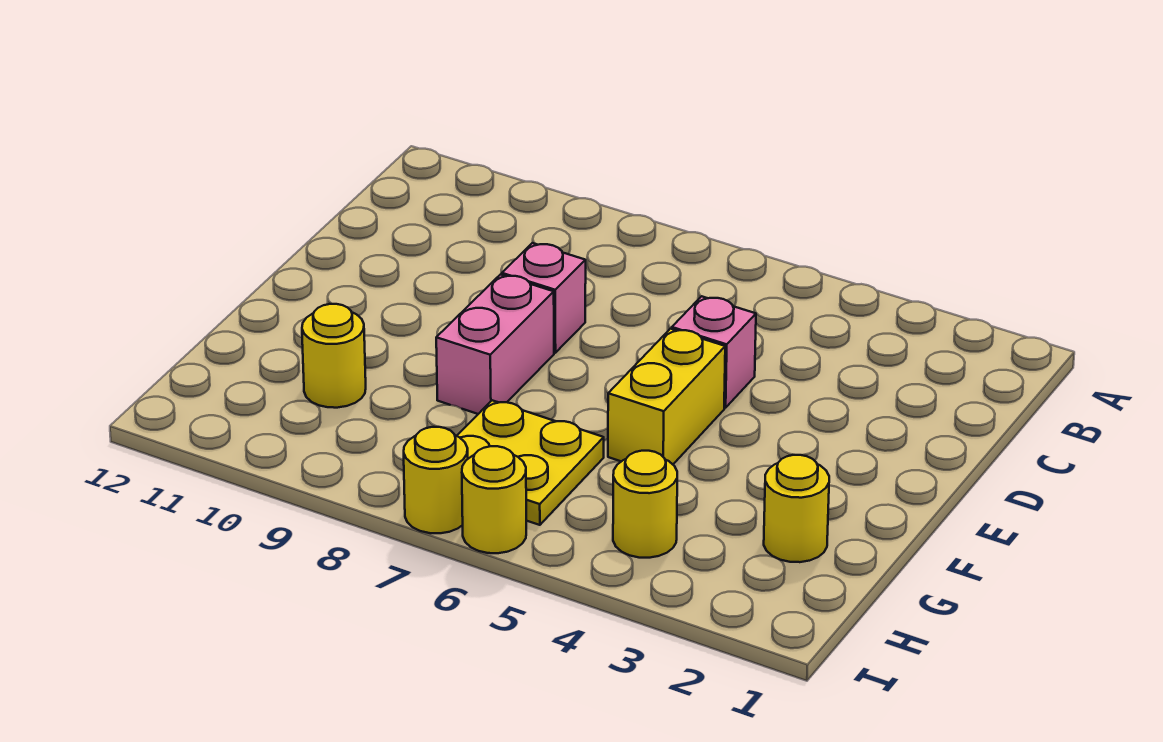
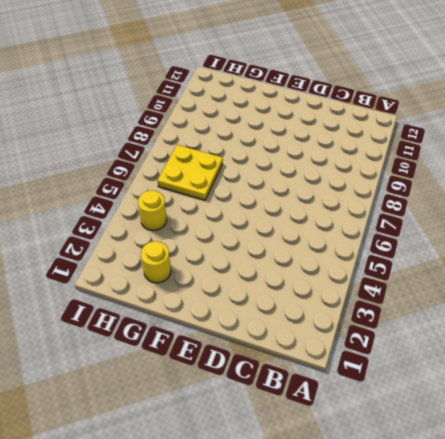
none -> pink brick D5 level 1
none -> pink brick D8 level 1

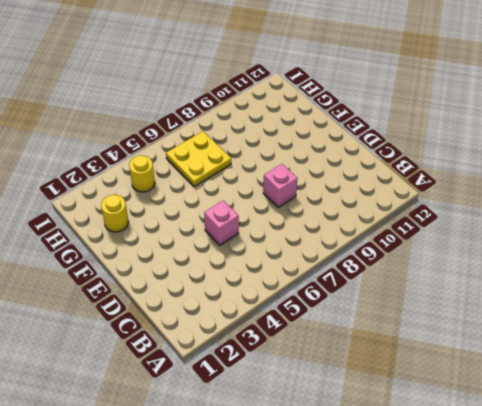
none -> yellow brick E5:F5 level 1
none -> pink brick E8:F8 level 1

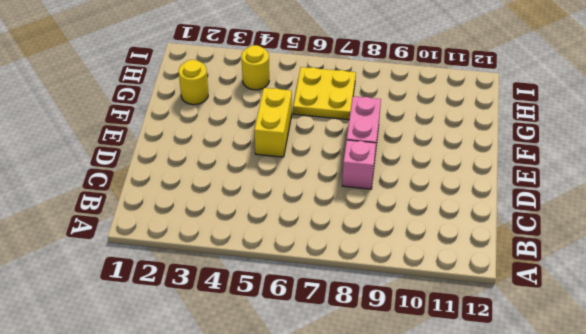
none -> pink brick D5 level 1
none -> yellow round brick G10 level 1

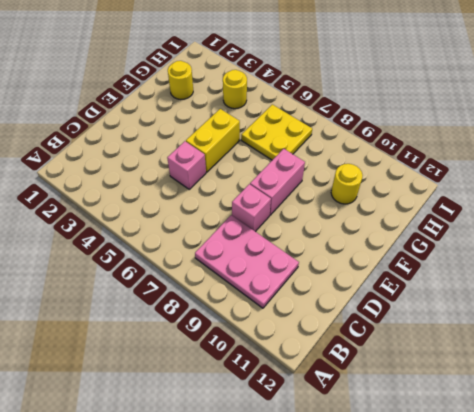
pink plate B8:C10 level 1 -> none
none -> yellow round brick I6 level 1
none -> yellow round brick I7 level 1

